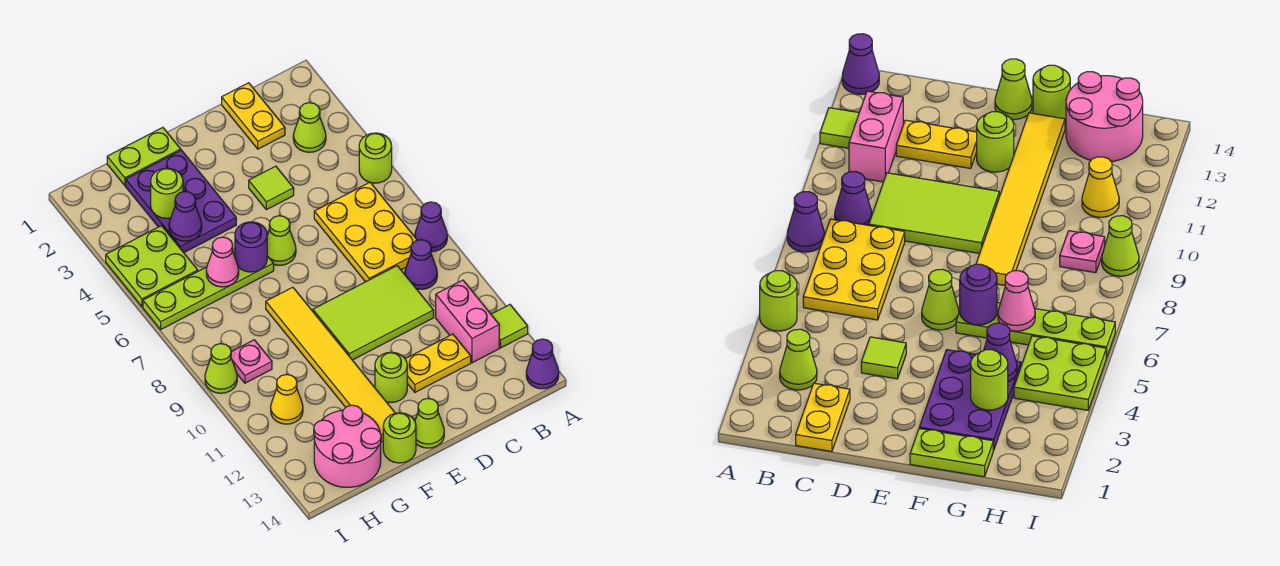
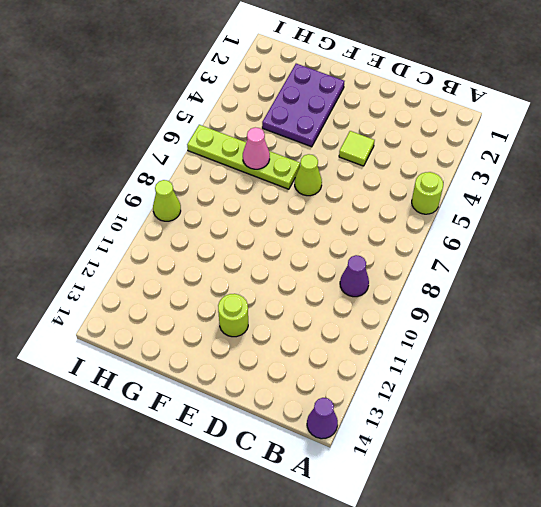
none -> purple cone A8 level 1
none -> lime tile A12 level 1
none -> lime cone B3 level 1

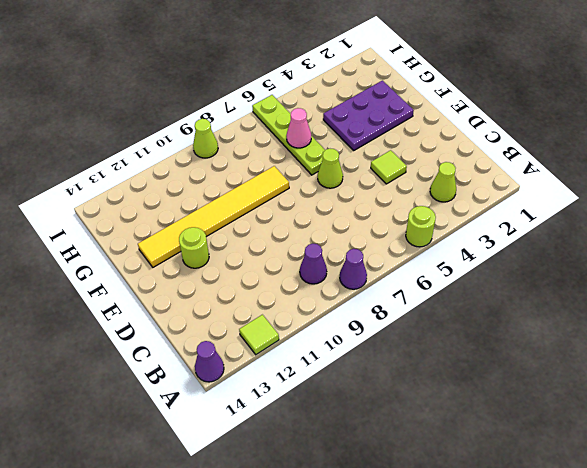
none -> yellow plate B6:C8 level 1
none -> pink brick B11:B12 level 1
none -> yellow plate C1:C2 level 1

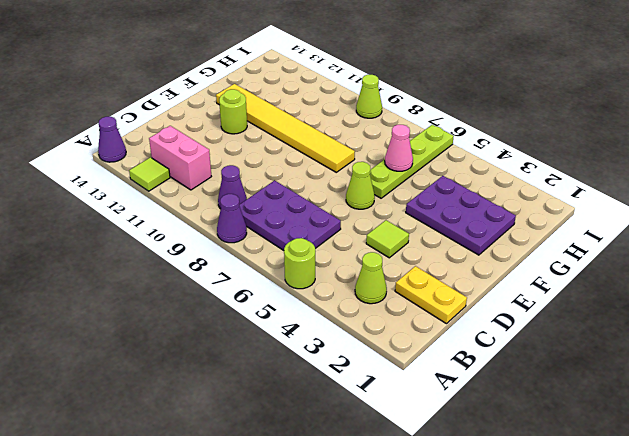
purple plate B6:C8 level 1 -> yellow plate B6:C8 level 1
none -> lime tile C9:E10 level 1
none -> yellow plate C12:D12 level 1
none -> lime cone E14 level 1

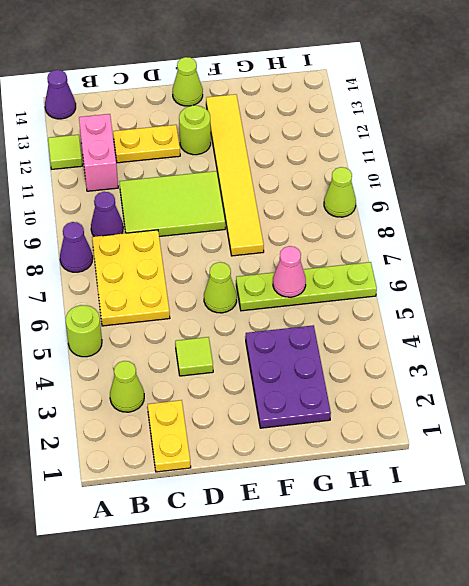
none -> lime plate F1:G1 level 1
none -> lime round brick F14 level 1
none -> pink round brick G13:H14 level 1

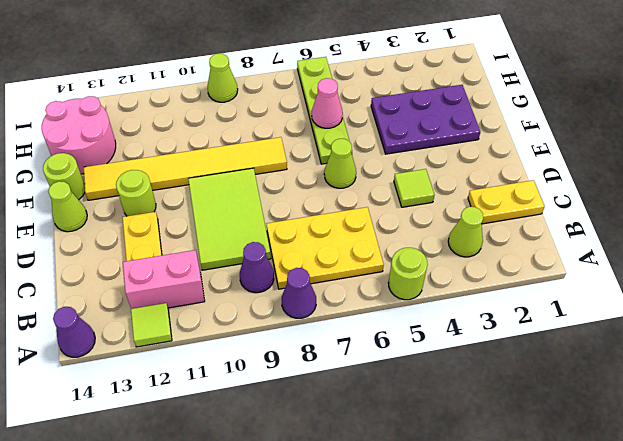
none -> lime plate F1:G1 level 1
none -> lime plate H4:I5 level 1
none -> pink plate H9 level 1

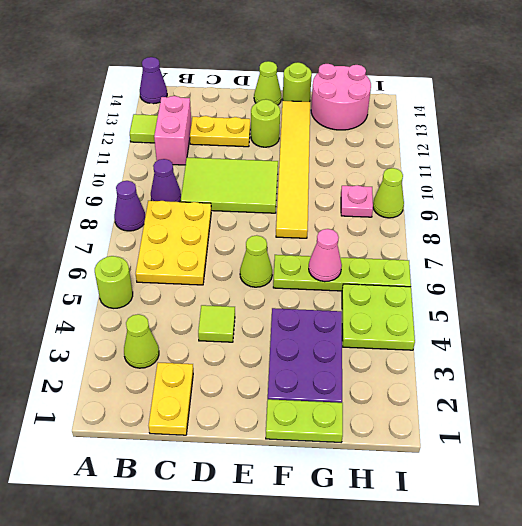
none -> yellow cone H11 level 1
none -> purple round brick F6 level 2
none -> lime round brick G3 level 2

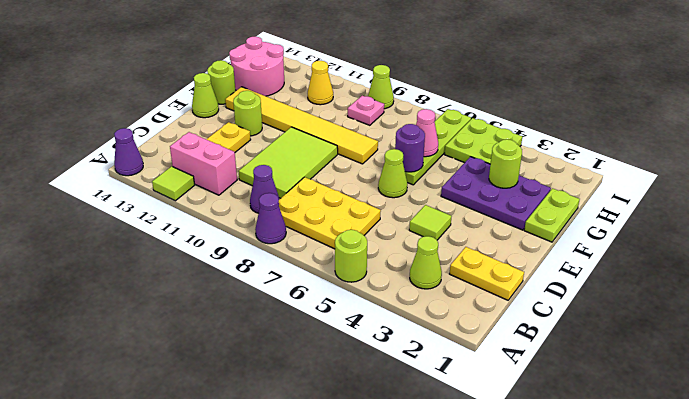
none -> purple cone G4 level 2

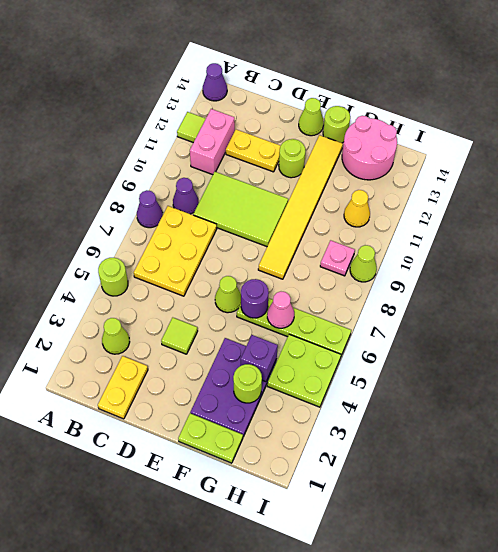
purple brick G4 level 2 -> purple cone G4 level 2

